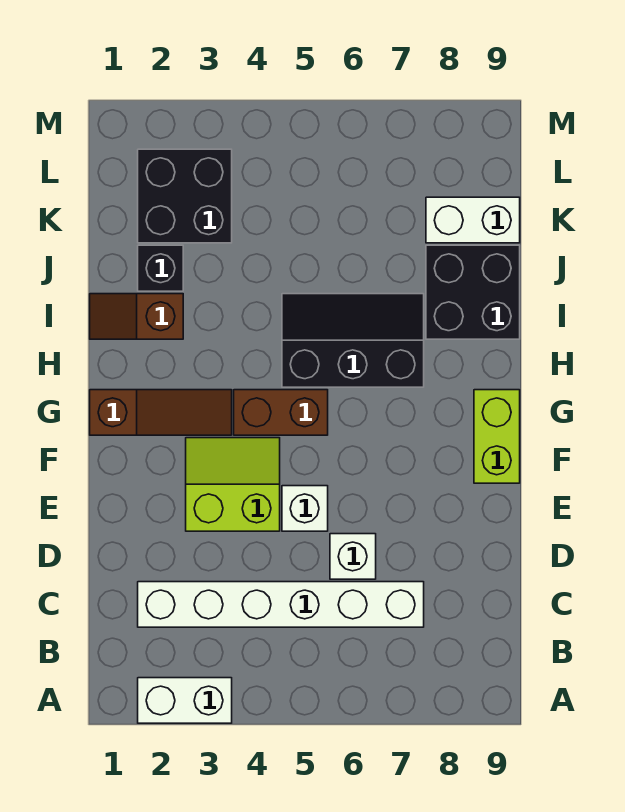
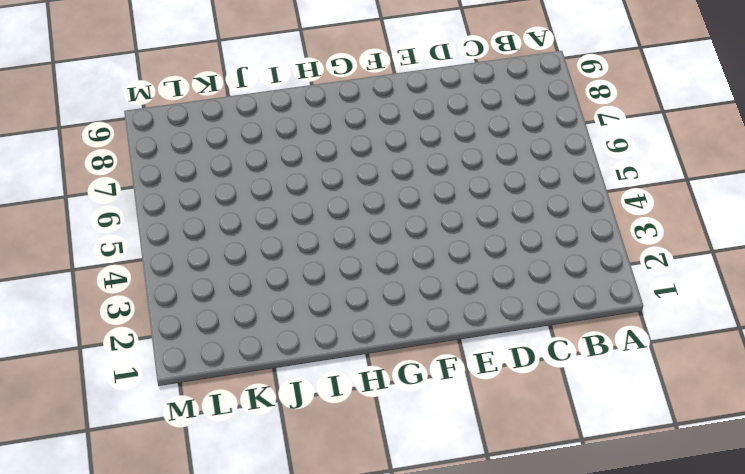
none -> white brick A2:A3 level 1
none -> white brick C2:C7 level 1
none -> white brick D6 level 1

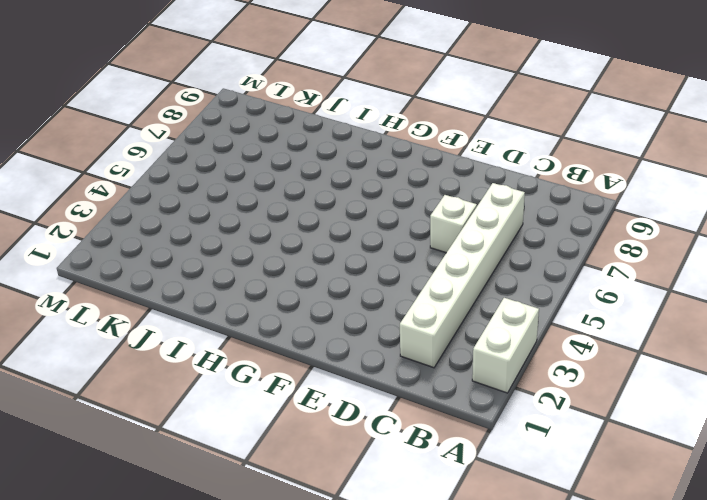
none -> lime slope E3:F4 level 1 top E
none -> white brick E5 level 1
none -> lime brick F9:G9 level 1

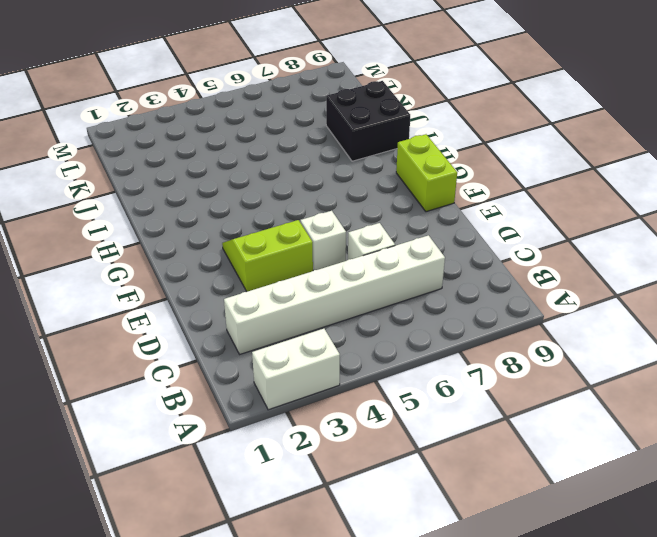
none -> brown slope G1:G3 level 1 top 1
none -> brown brick G4:G5 level 1
none -> black slope H5:I7 level 1 top H

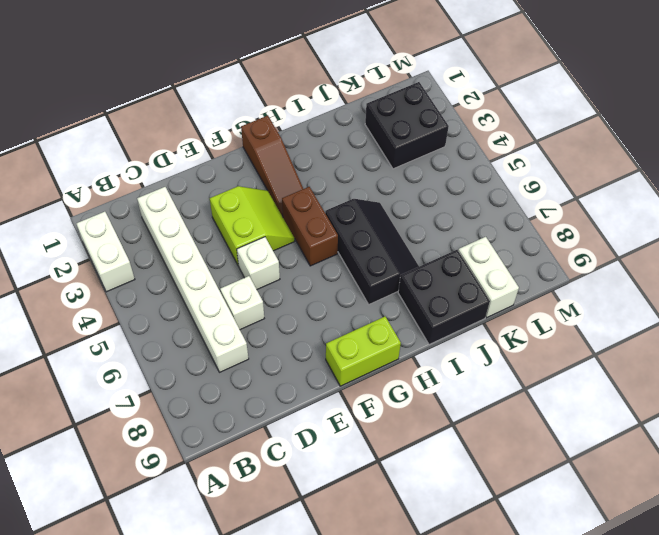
none -> brown slope I1:I2 level 1 top 2
none -> black brick J2 level 1

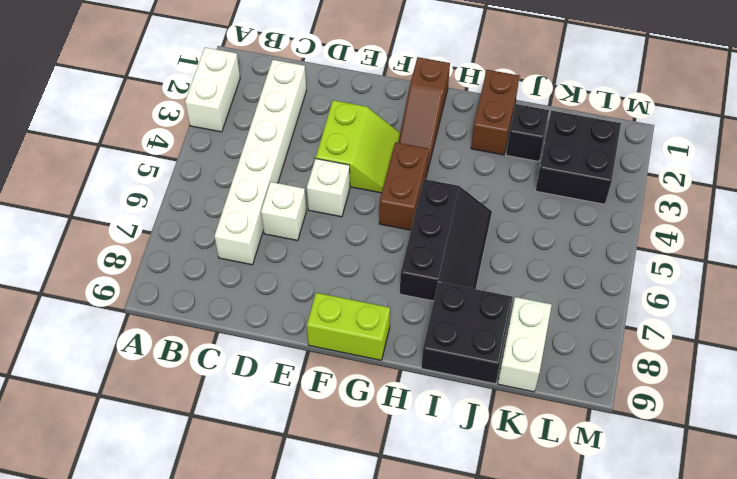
brown brick I1:I2 level 1 -> brown slope I1:I2 level 1 top 2

